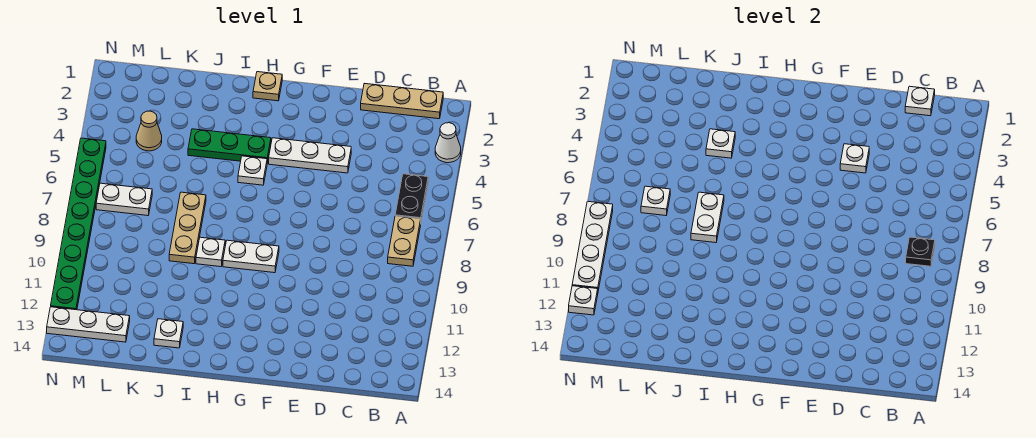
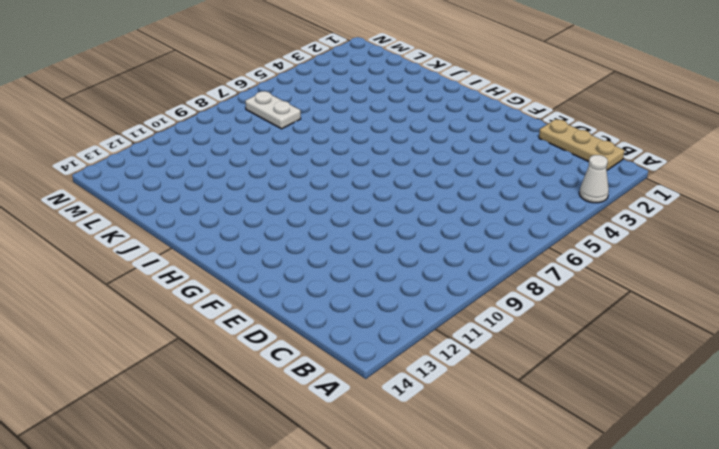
none -> black plate B5:B6 level 1
none -> tan plate B7:B8 level 1
none -> white plate E4:G4 level 1

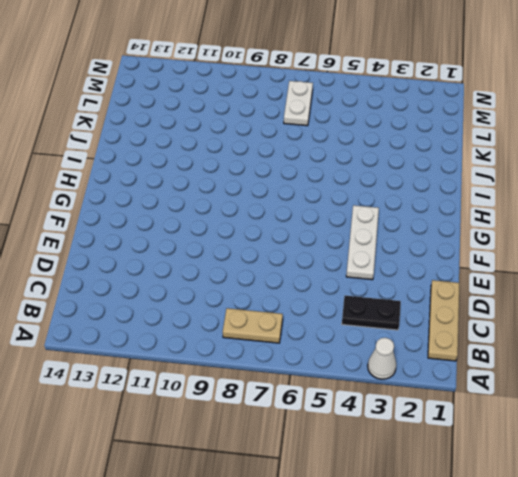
black plate C3:C4 level 1 -> black plate B5:B6 level 1
none -> white plate G9:H9 level 1
none -> tan plate H1 level 1
none -> green plate H4:J4 level 1

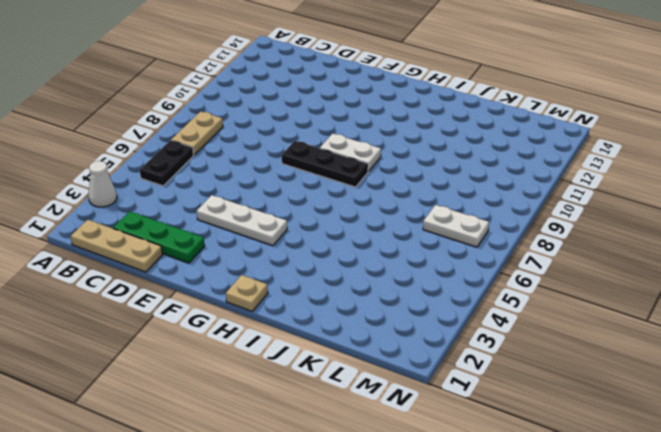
green plate C2:E2 level 1 -> green plate H4:J4 level 1
black plate F8:H8 level 1 -> none
none -> white plate H5 level 1
none -> white plate I9 level 1
none -> tan plate J7:J9 level 1

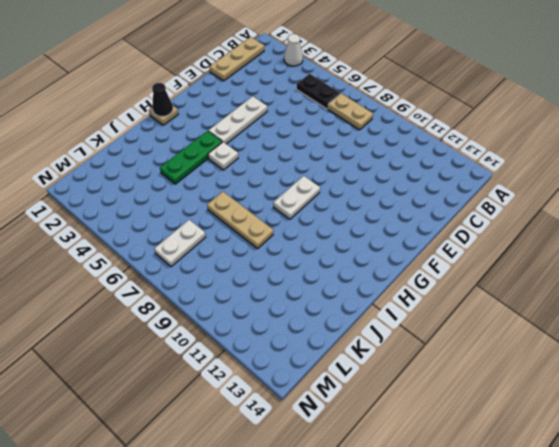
black cone H1 level 2 -> none
none -> white plate I9 level 1
none -> white plate J13 level 1
none -> tan cone L4 level 1

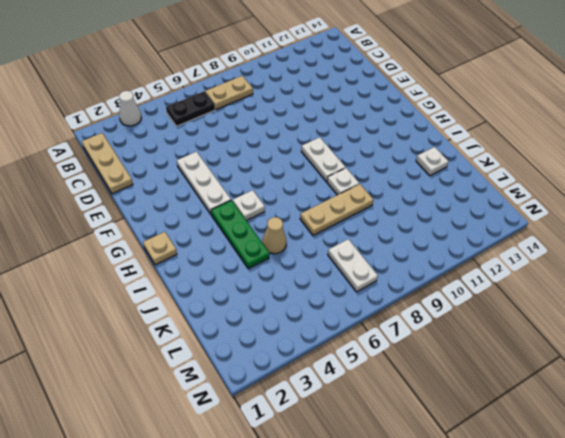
tan cone J5 level 1 -> tan cone L4 level 1
none -> white plate L13:N13 level 1
none -> green plate N5:N12 level 1
none -> black plate B8 level 2

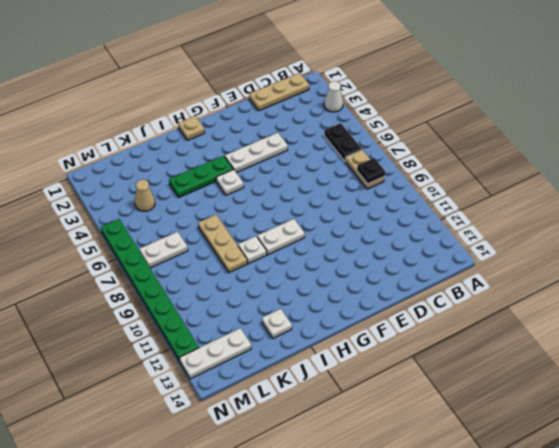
none -> white plate C1 level 2
none -> white plate E4 level 2
none -> white plate J4 level 2

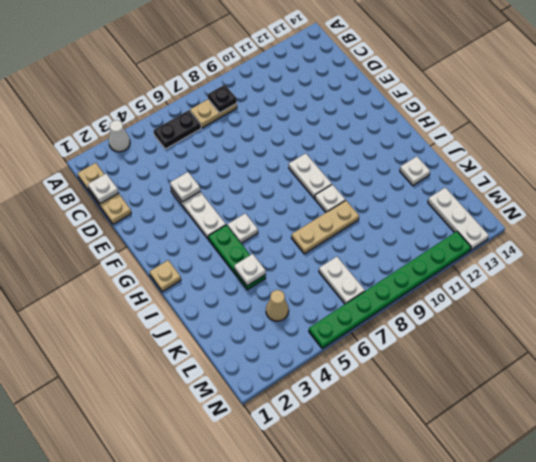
none -> white plate J7:J8 level 2
none -> white plate L7 level 2
none -> white plate N8:N11 level 2

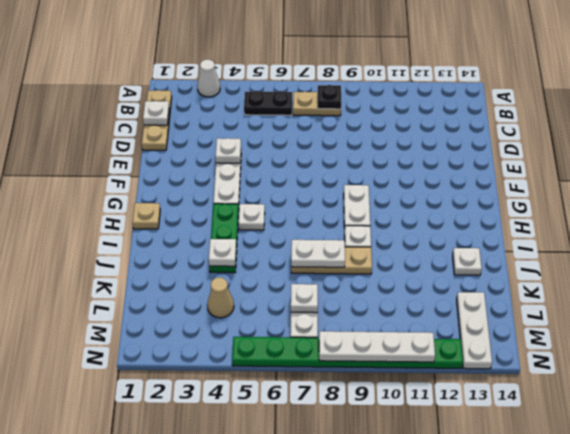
none -> white plate N12 level 2

